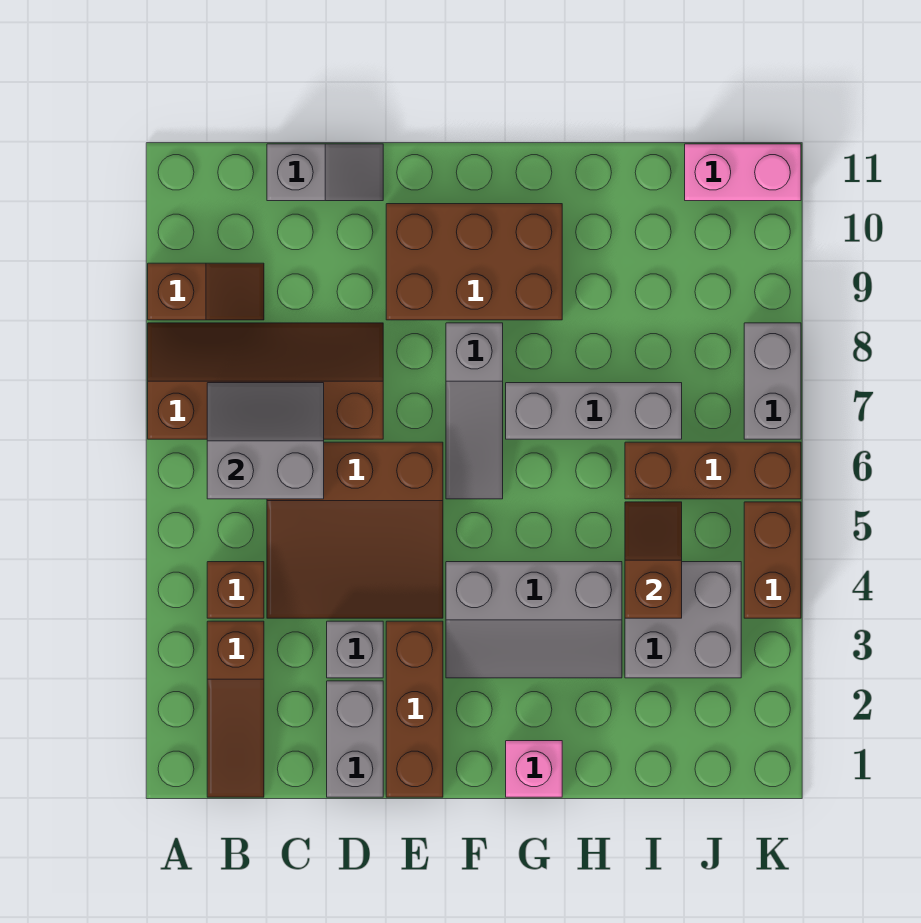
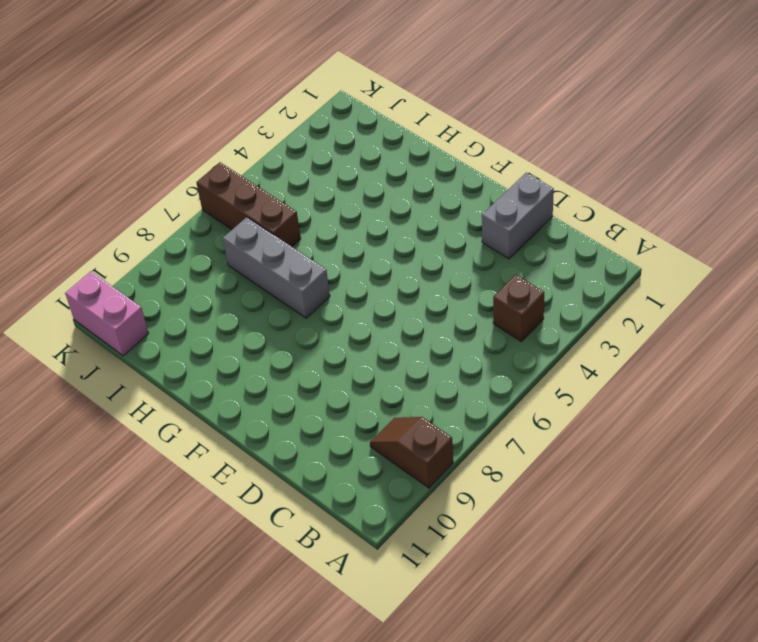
none -> brown slope A7:D8 level 1 top 7
none -> brown slope B1:B3 level 1 top 3
none -> brown slope C4:E6 level 1 top 6

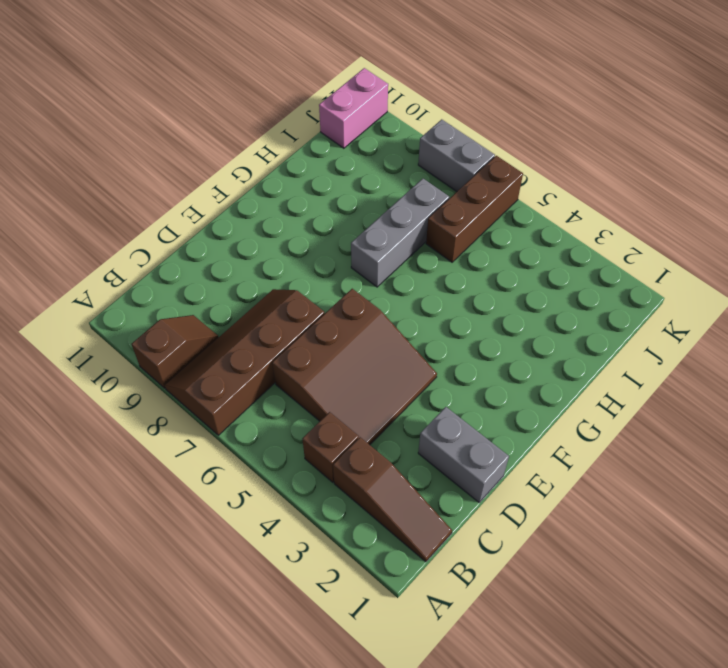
none -> grey slope C11:D11 level 1 top C
none -> grey brick D3 level 1
none -> brown brick E1:E3 level 1

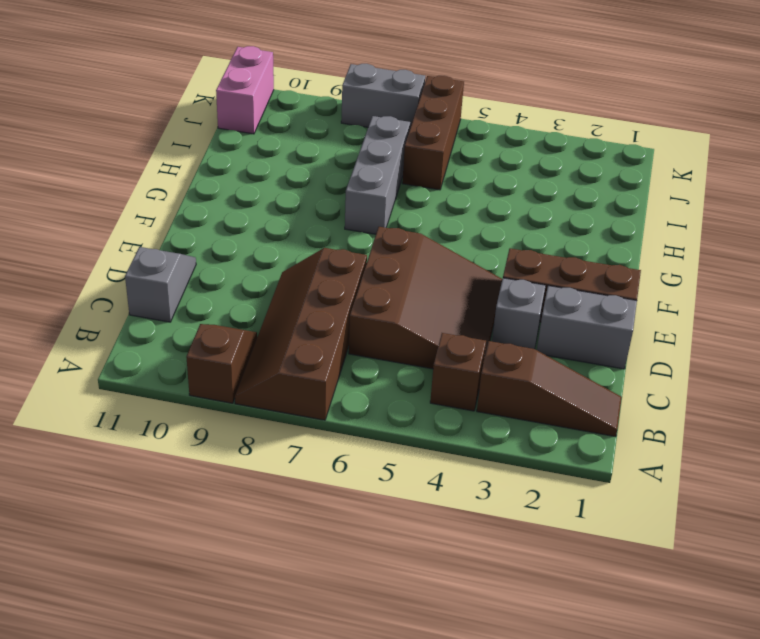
none -> brown brick E9:G10 level 1
none -> grey slope F3:H4 level 1 top 4
none -> grey slope F6:F8 level 1 top 8

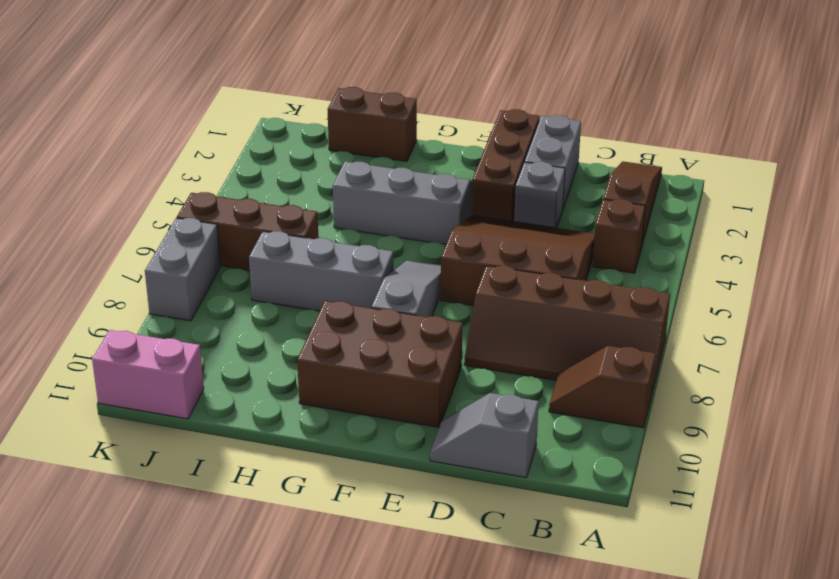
brown brick H1:I1 level 1 -> brown brick K4:K5 level 1
none -> pink brick G1 level 1
none -> grey brick I3:J4 level 1
none -> grey slope B6:C7 level 2 top 6

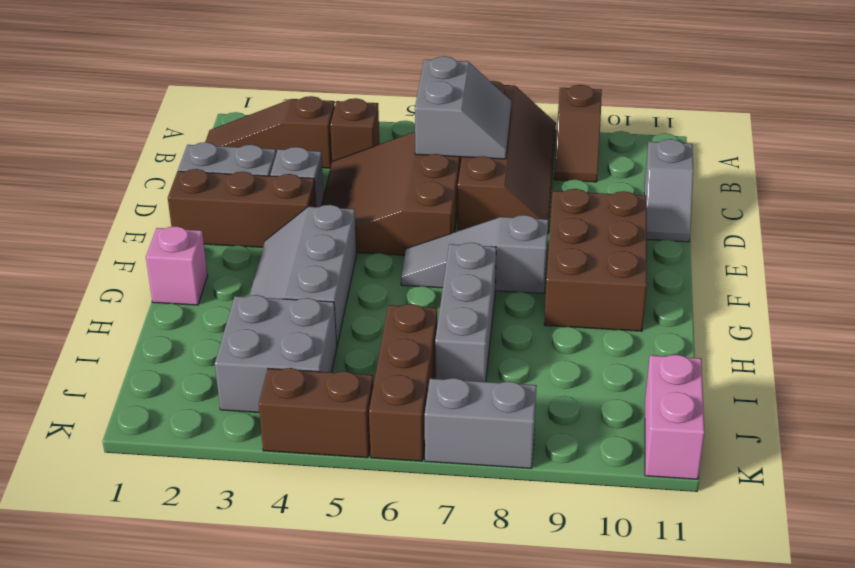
none -> brown slope I4:I5 level 2 top 4

